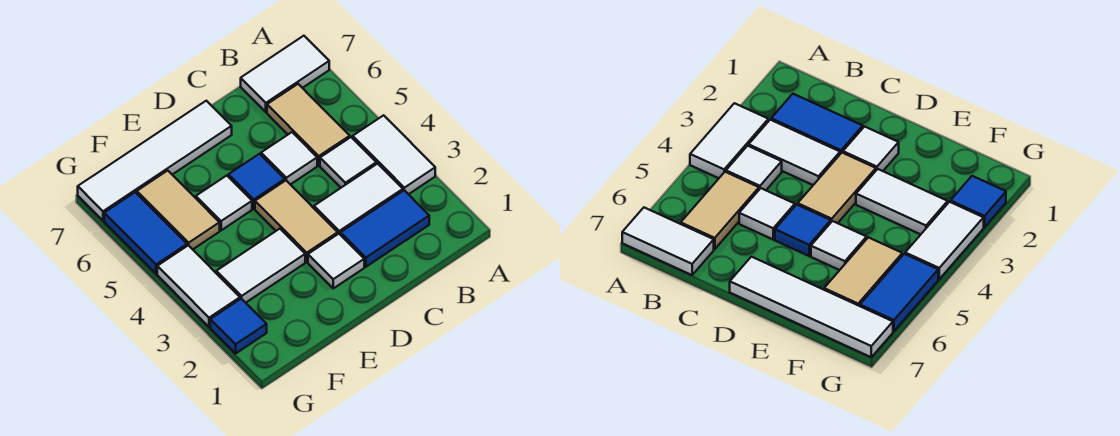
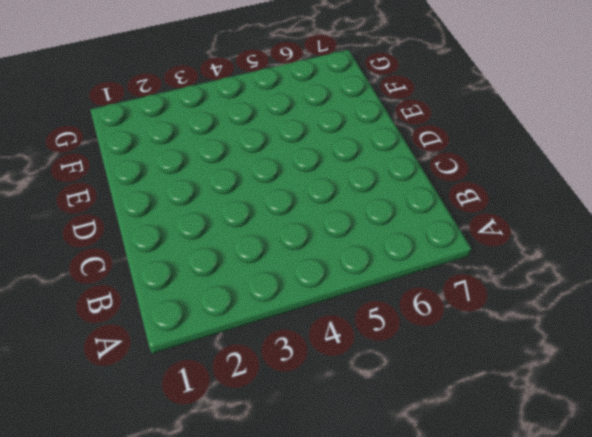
none -> white tile A3:A4 level 1
none -> white tile A7:B7 level 1
none -> blue tile B2:C2 level 1

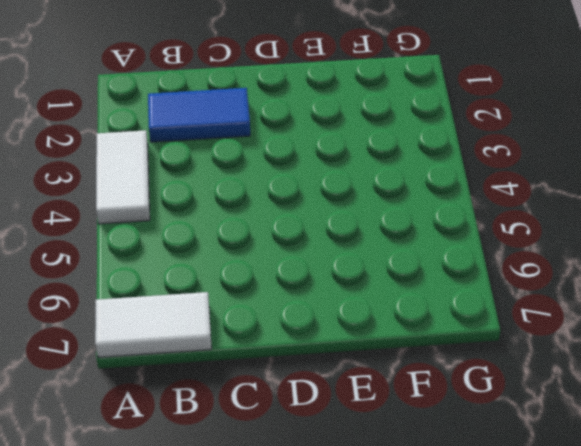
none -> white tile B3:C3 level 1
none -> white tile B4 level 1
none -> tan tile B5:B6 level 1

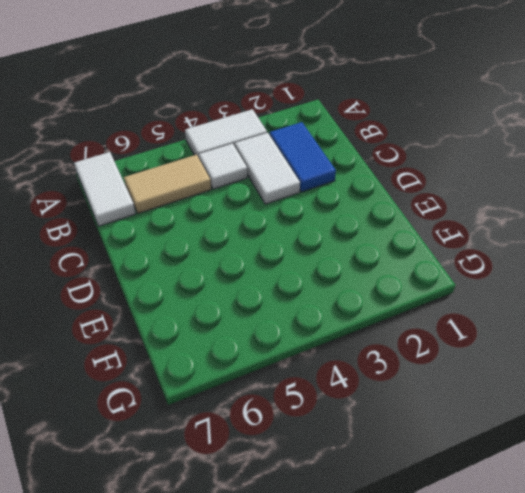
none -> white tile C5 level 1
none -> white tile D2 level 1
none -> tan tile D3:D4 level 1

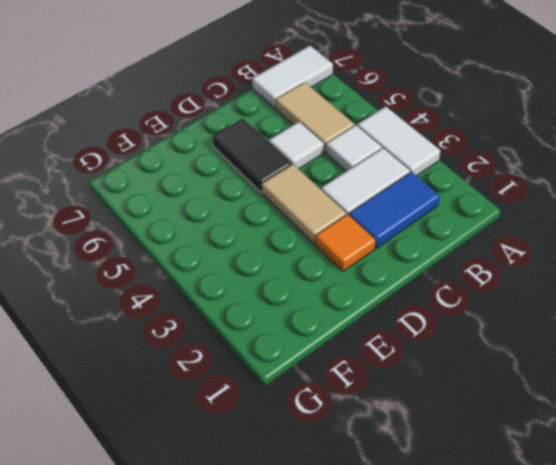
orange tile D2 level 1 -> white tile D2 level 1
black tile D5:D6 level 1 -> blue tile D5 level 1
none -> white tile D7:G7 level 1
none -> white tile E3:F3 level 1
none -> white tile E5 level 1

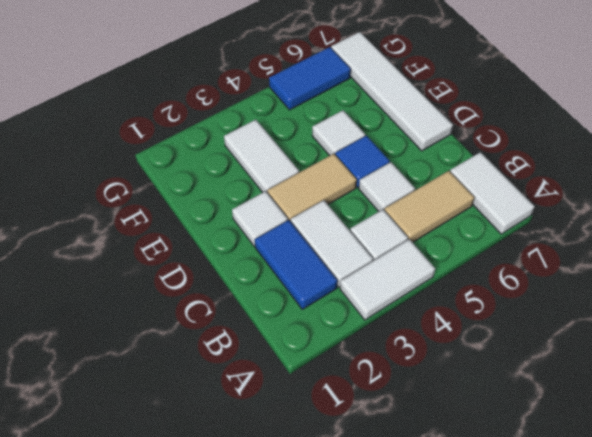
none -> tan tile F5:F6 level 1
none -> blue tile G2 level 1
none -> white tile G3:G4 level 1

